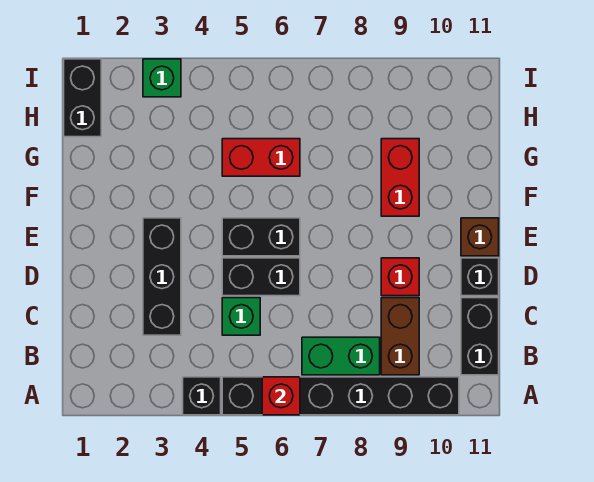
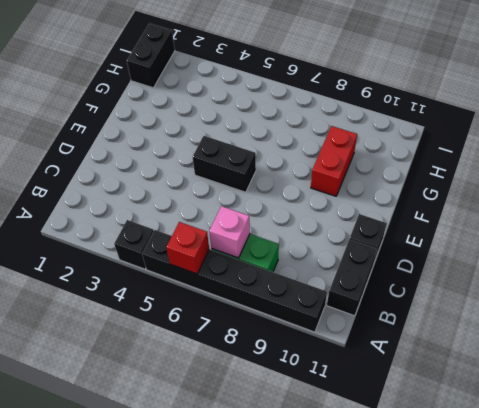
pink brick B7 level 2 -> none
none -> brown brick B9:C9 level 1
none -> black brick C3:E3 level 1
none -> green brick C5 level 1

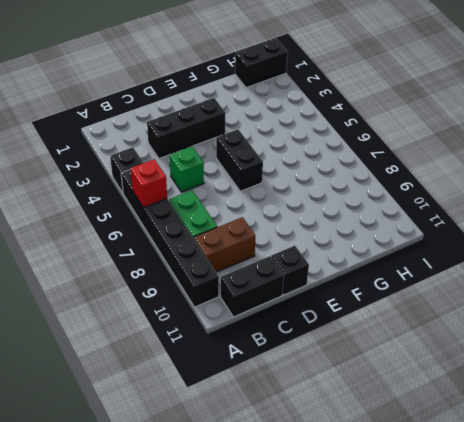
none -> black brick D5:D6 level 1
none -> red brick D9 level 1
none -> brown brick E11 level 1

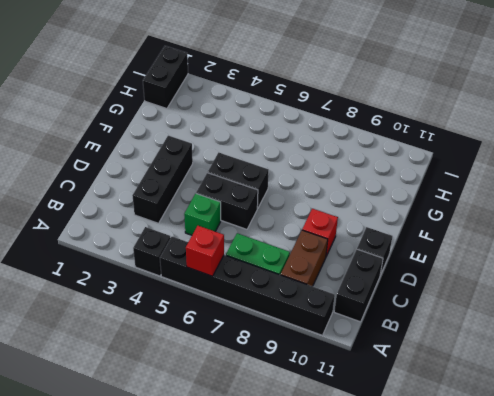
none -> brown brick E11 level 1
none -> red brick F9:G9 level 1
none -> red brick G5:G6 level 1

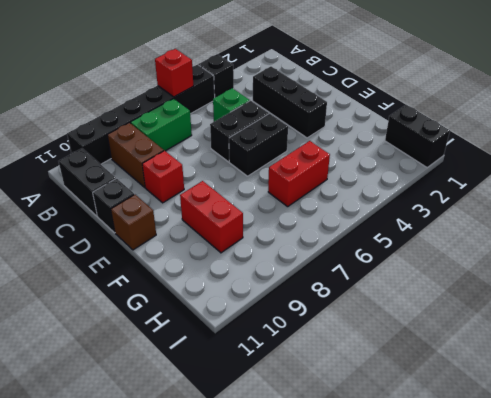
none -> green brick I3 level 1

